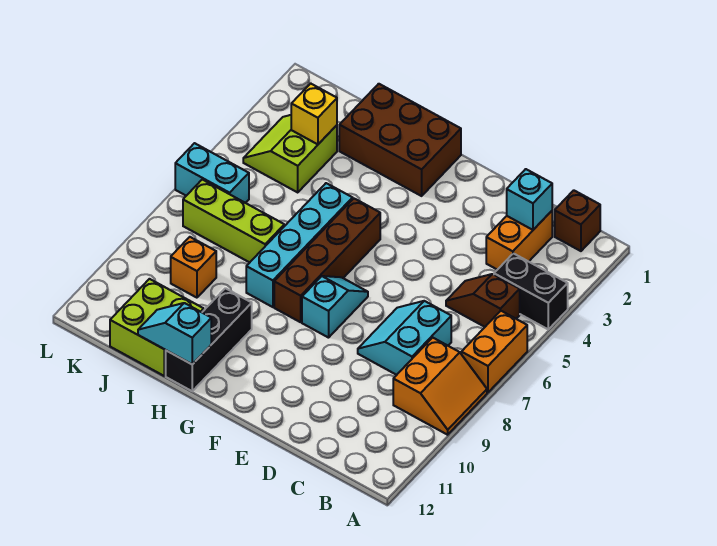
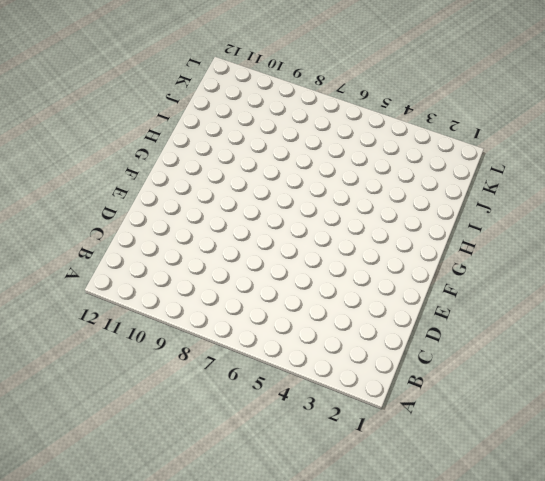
none -> black brick A4:B4 level 1
none -> orange brick A6:A7 level 1
none -> orange slope A8:B9 level 1 top B

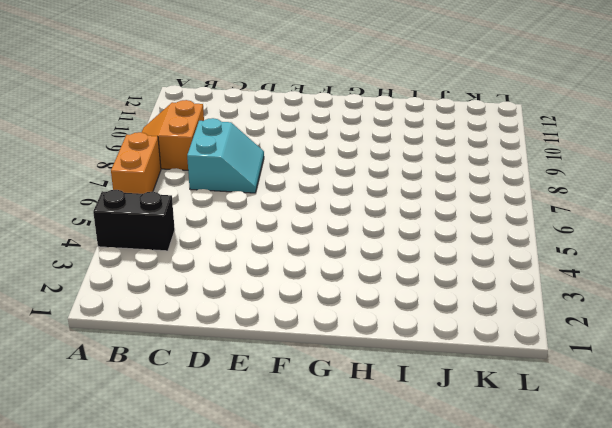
none -> brown brick B1 level 1
none -> brown slope B5:C5 level 1 top B
none -> orange brick C2:C3 level 1

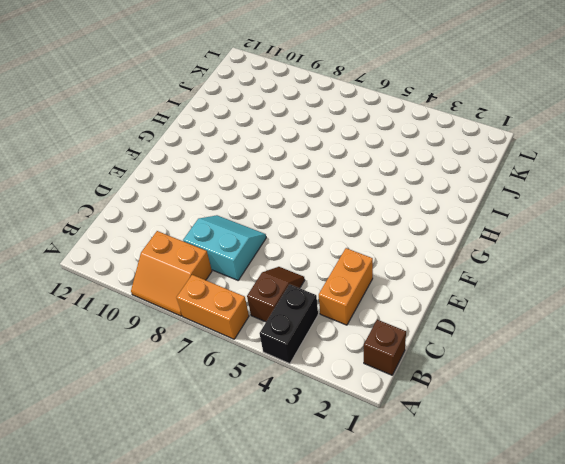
orange brick C3:D3 level 1 -> orange brick C2:C3 level 1
none -> cyan slope F7:F8 level 1 top 8
none -> brown brick G1:I2 level 1
none -> brown brick G5:G8 level 1

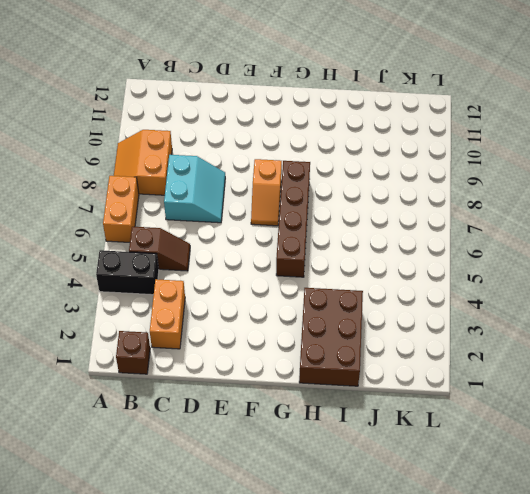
orange slope F7:F8 level 1 top 8 -> cyan slope F7:F8 level 1 top 8
brown brick H1:I3 level 1 -> brown brick G1:I2 level 1
none -> cyan brick H5:H8 level 1
none -> black brick H10:H12 level 1
none -> lime brick I7:K7 level 1

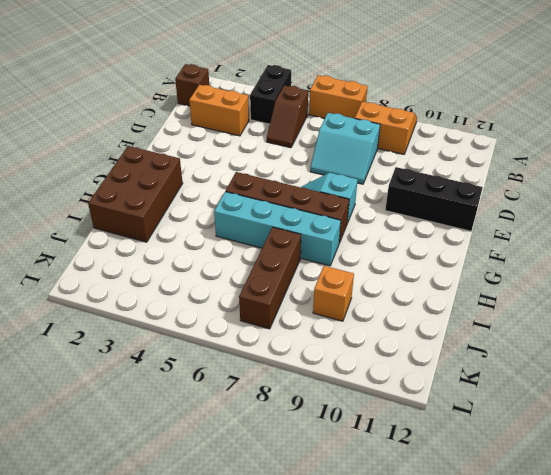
black brick E10:E12 level 1 -> black brick H10:H12 level 1
brown brick I7:K7 level 1 -> lime brick I7:K7 level 1
none -> lime brick I11:J12 level 1
none -> lime slope J3:K4 level 1 top J
none -> cyan brick K6:L6 level 1

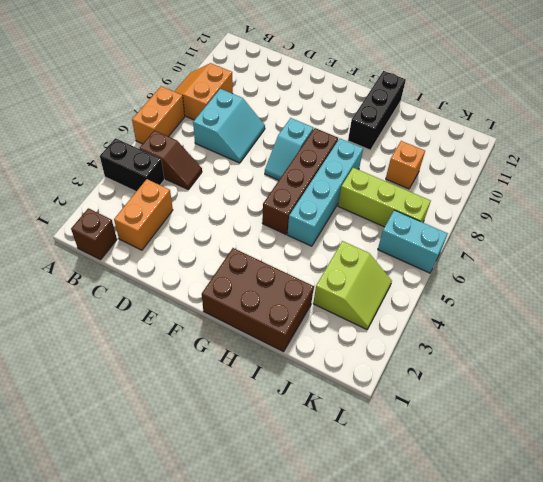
none -> lime brick I11:J12 level 1
none -> cyan brick C2 level 2
none -> cyan slope H12:I12 level 2 top H

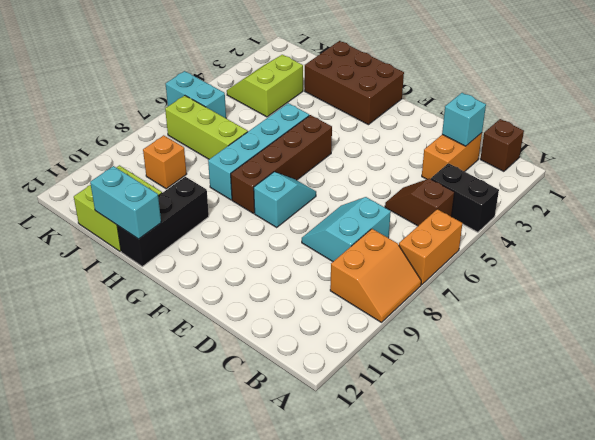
cyan brick H12:I12 level 2 -> cyan slope H12:I12 level 2 top H
none -> yellow brick J3 level 2

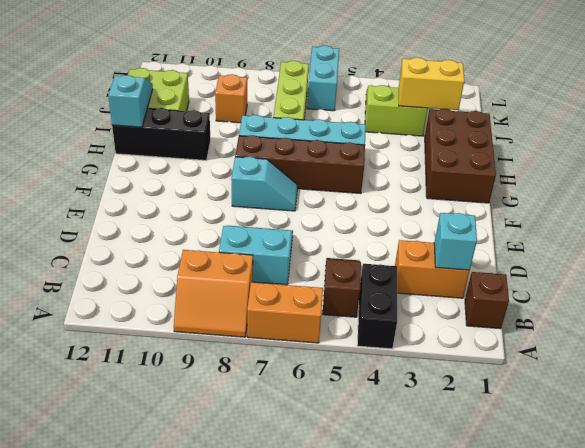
yellow brick J2:J3 level 2 -> yellow brick J3 level 2

